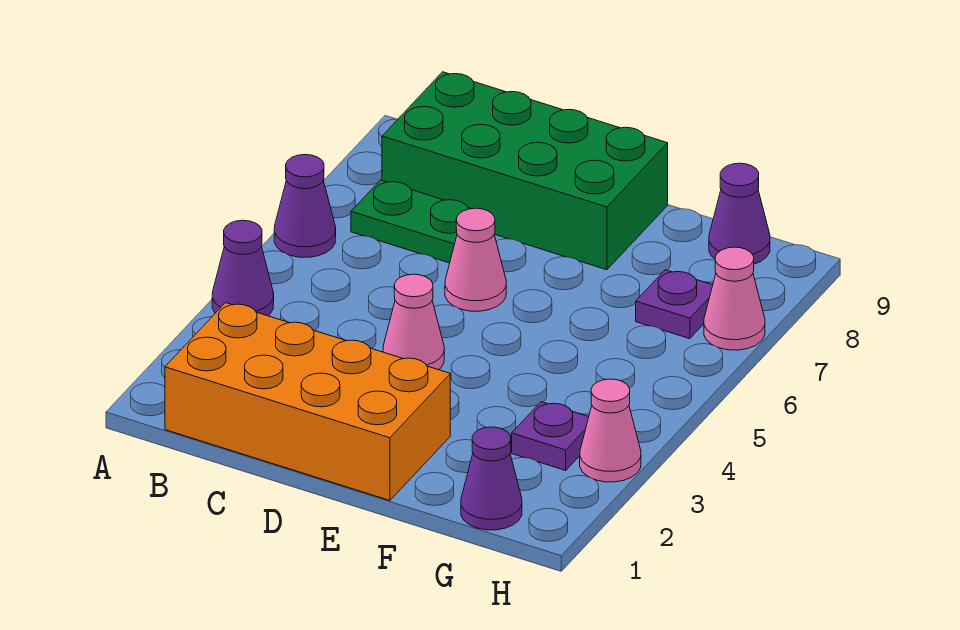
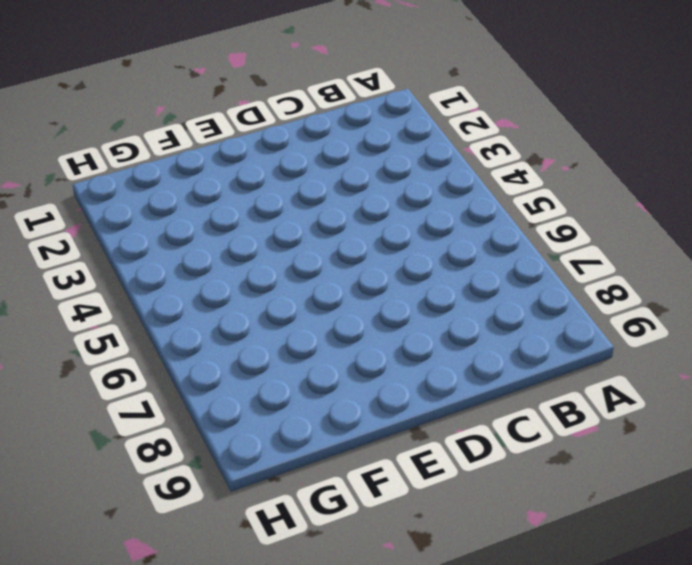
none -> purple cone A4 level 1
none -> purple cone A6 level 1
none -> orange brick B1:E2 level 1

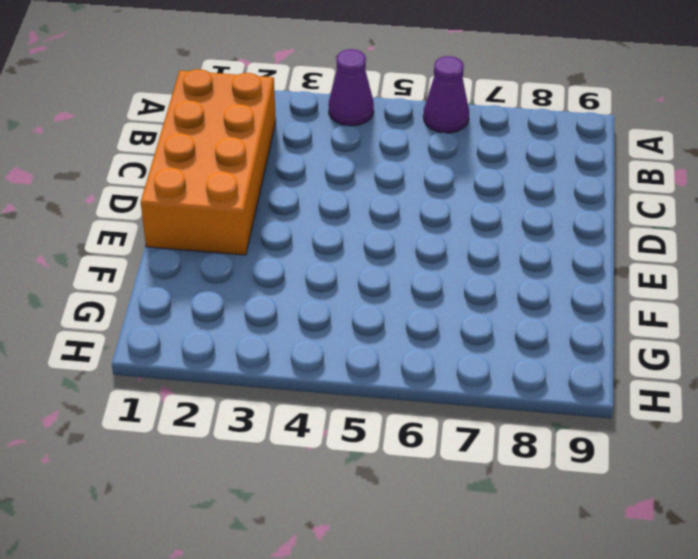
none -> green plate B7:C7 level 1
none -> green brick B8:E9 level 1
none -> pink cone D4 level 1

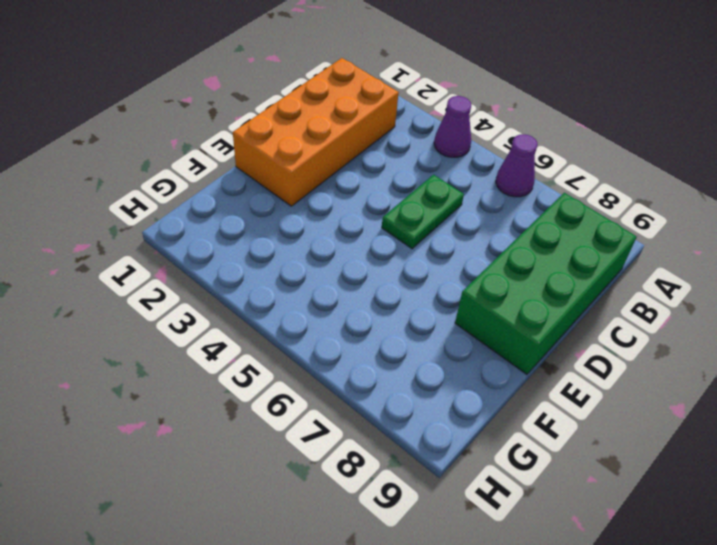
green plate C5:D5 level 1 -> green plate B7:C7 level 1
none -> pink cone D4 level 1
none -> pink cone D6 level 1
none -> purple cone G1 level 1

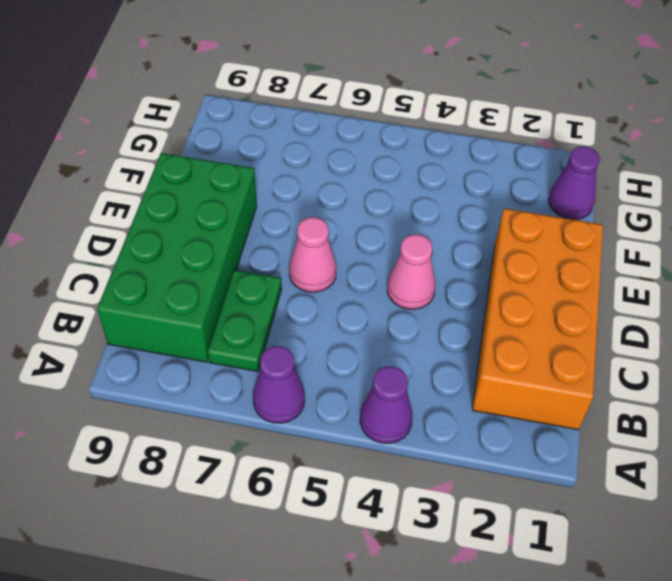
none -> purple plate G3 level 1
none -> purple plate G7 level 1
none -> purple cone G9 level 1

